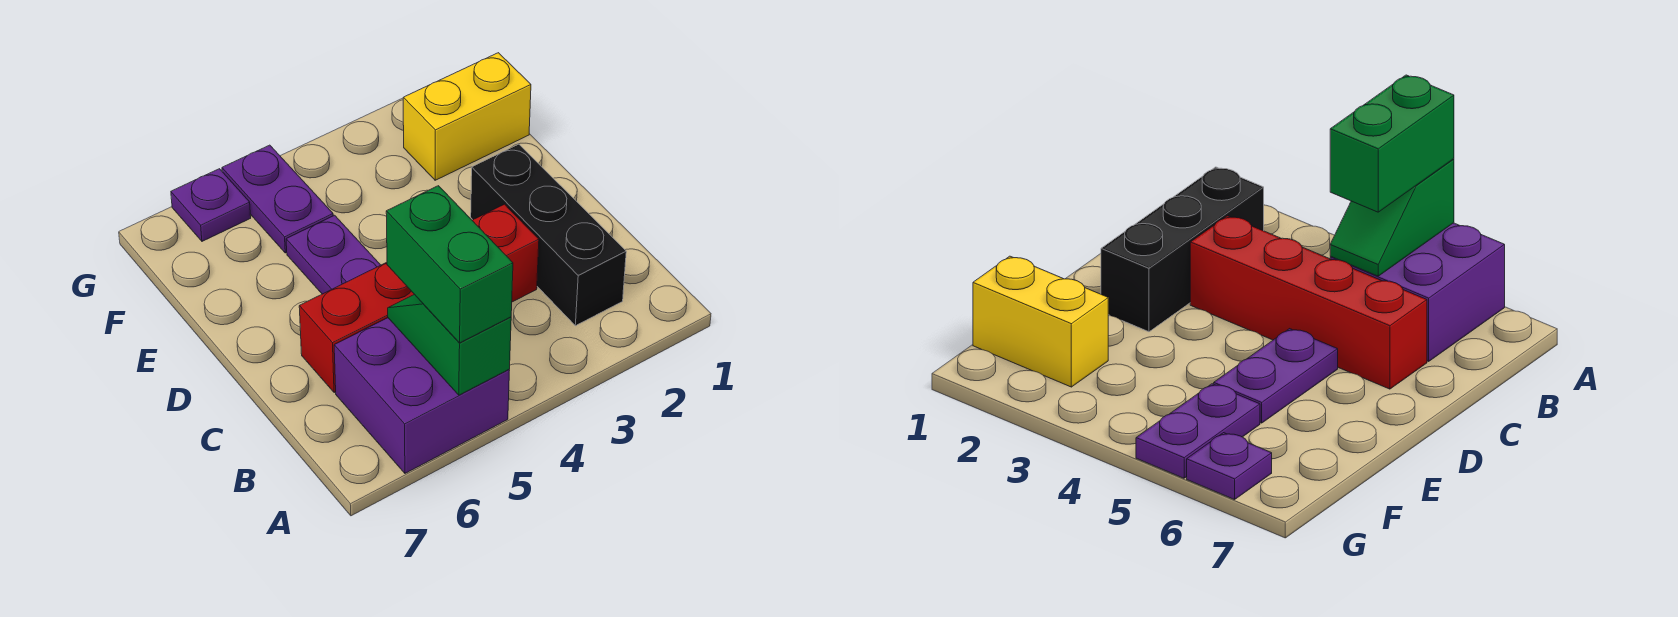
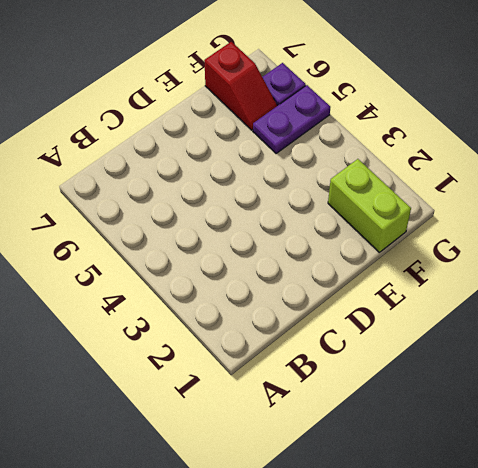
lime brick F1:F2 level 1 -> yellow brick F1:F2 level 1
red slope F6:F7 level 1 top 7 -> none
none -> purple brick A5:B6 level 1
none -> black brick B2:D2 level 1

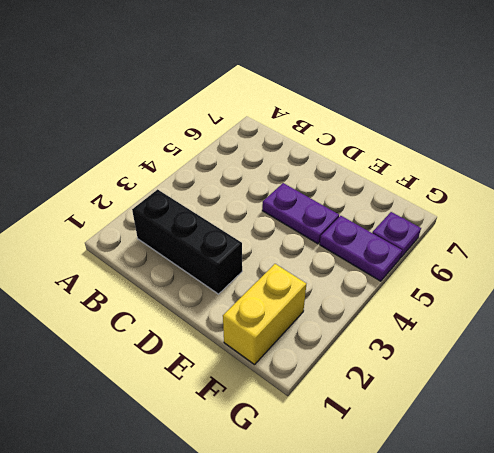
none -> purple brick A5:B6 level 1
none -> red brick C3:C6 level 1

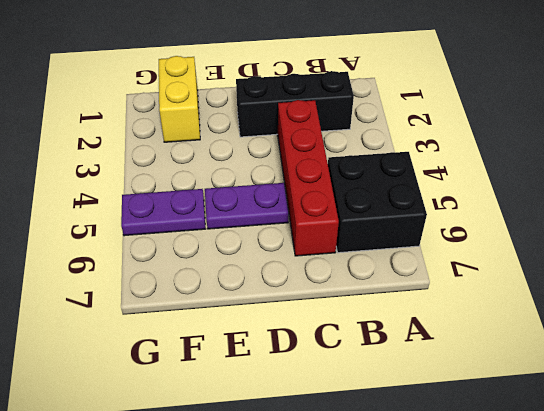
black brick A5:B6 level 1 -> purple brick A5:B6 level 1
none -> purple plate G6 level 1
none -> green slope A5:B5 level 2 top A

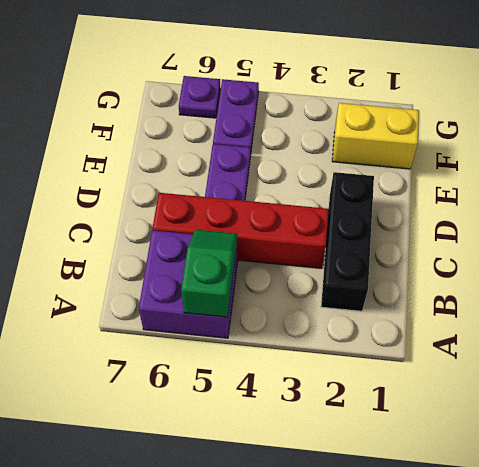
none -> green brick A5:B5 level 3

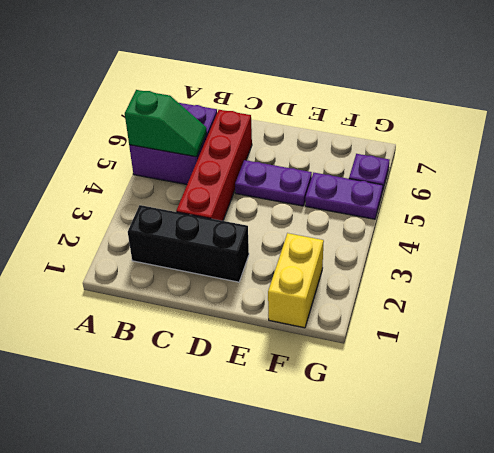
none -> green brick A5:B5 level 3

